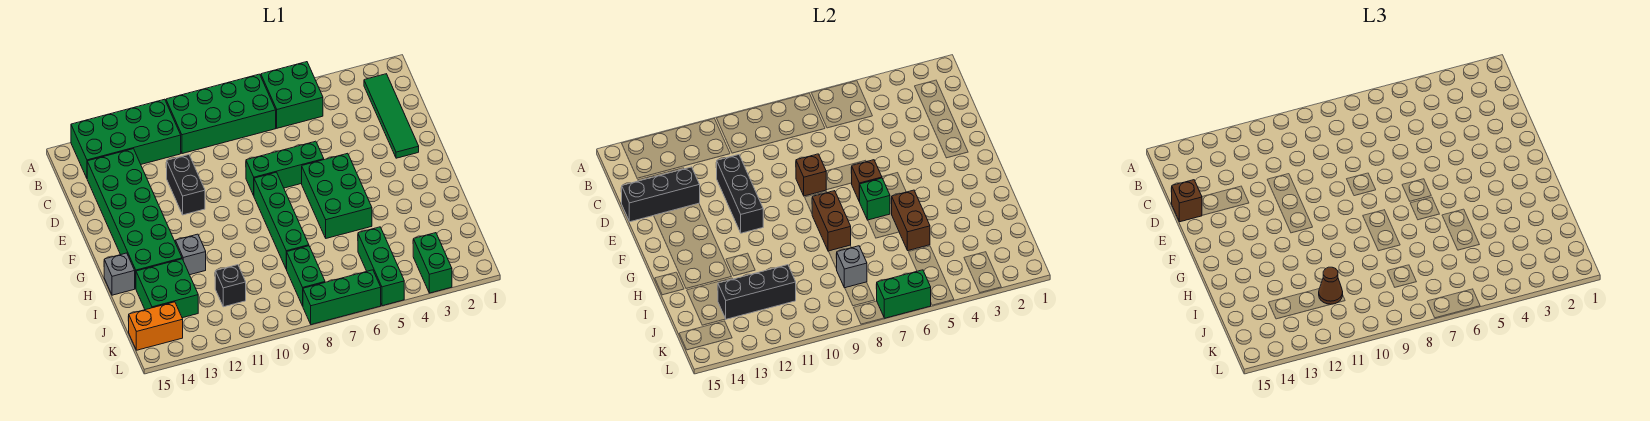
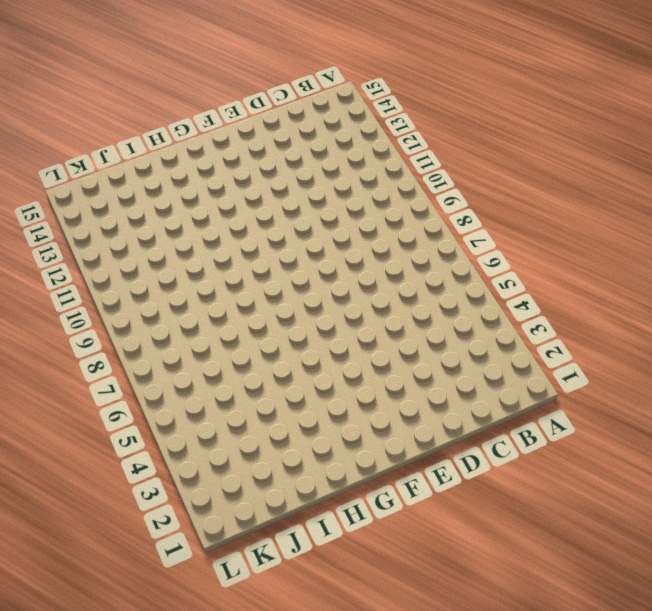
none -> green brick A5:B6 level 1
none -> green brick A7:B10 level 1
none -> green brick A11:B14 level 1
none -> green tile B2:E2 level 1

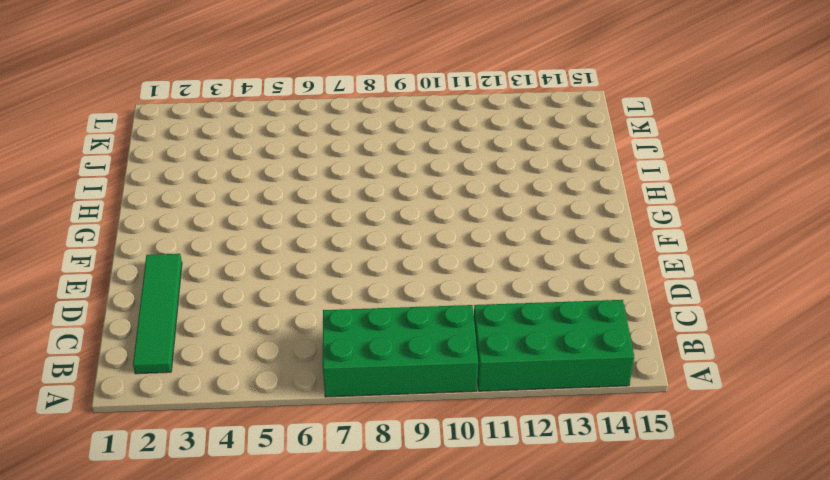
none -> green brick A5:B6 level 1
none -> green brick C13:H14 level 1
none -> black brick D11:E11 level 1
none -> green brick E6:E8 level 1

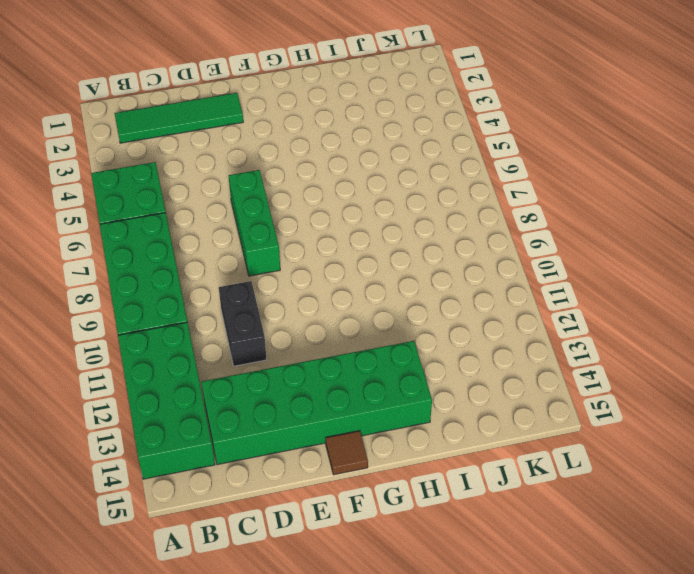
black brick D10:D11 level 1 -> black brick D11:E11 level 1
brown tile F15 level 1 -> none
none -> green brick F5:H6 level 1
none -> green brick F8:I8 level 1
none -> grey brick H12 level 1
none -> grey brick H15 level 1

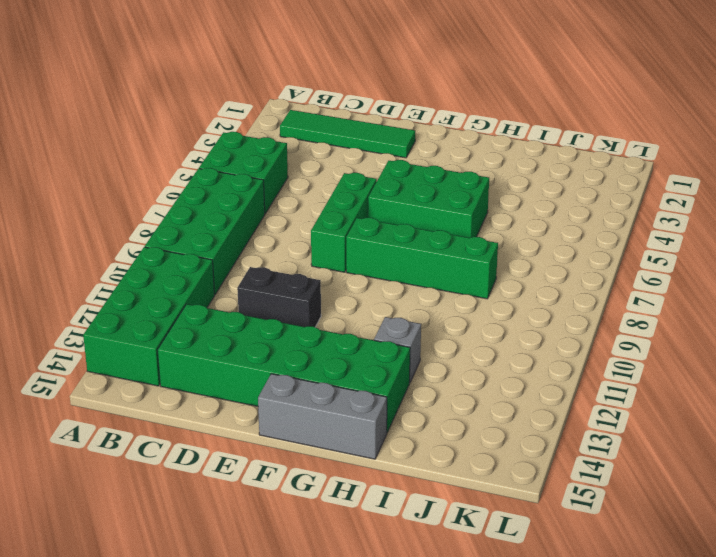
grey brick F15:H15 level 1 -> grey brick H15 level 1
none -> green brick I13:J14 level 1
none -> green brick J5:L5 level 1
none -> green brick J8:K8 level 1
none -> black brick J11 level 1

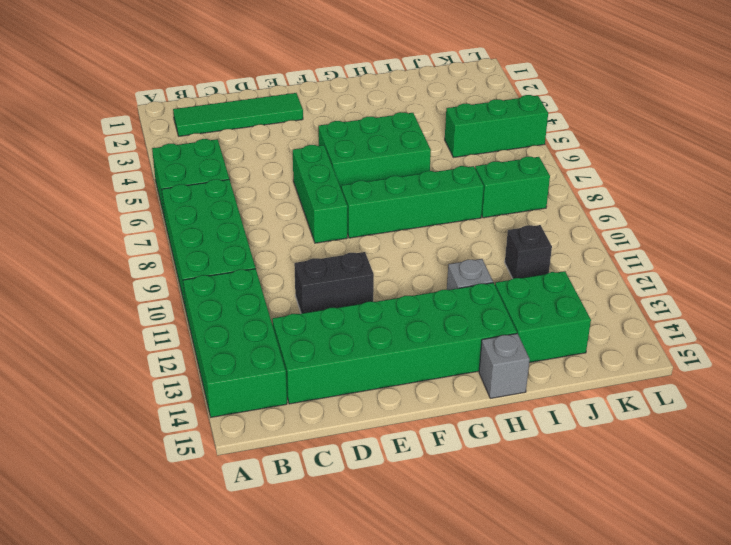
none -> green brick K3:L3 level 1
none -> orange brick K14:K15 level 1
none -> green brick L6:L8 level 1
none -> black brick D11:F11 level 2

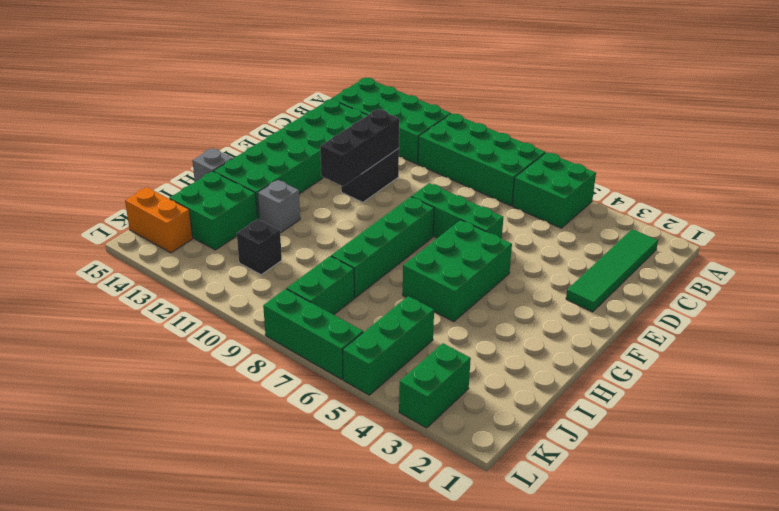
none -> black brick D13:D15 level 2
none -> brown brick E8 level 2
none -> brown brick F6 level 2
none -> green brick G6 level 2

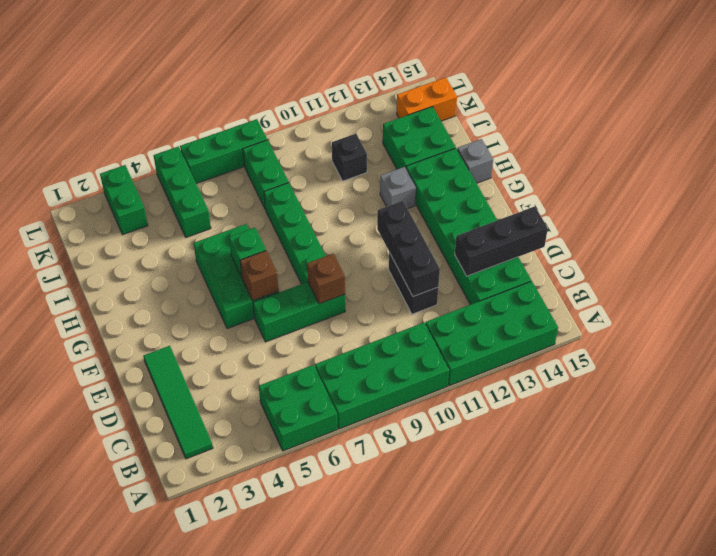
none -> brown brick G8:H8 level 2
none -> brown brick H5:I5 level 2
none -> grey brick J8 level 2
none -> black brick J11:J13 level 2

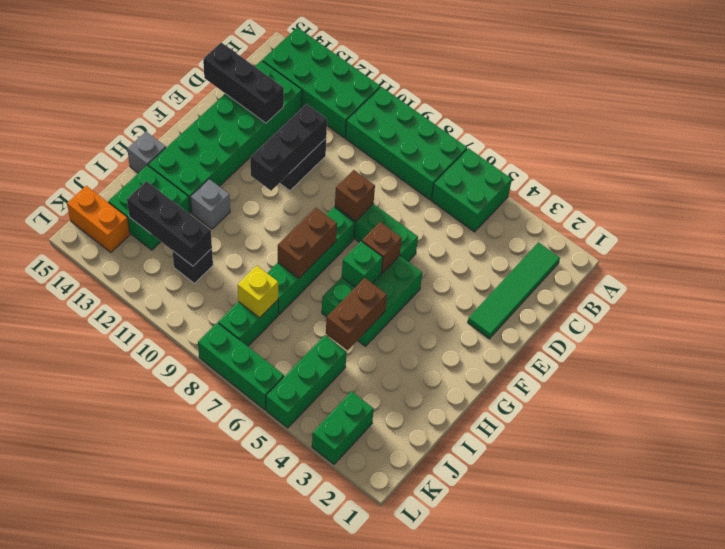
yellow brick J8 level 2 -> grey brick J8 level 2
none -> green brick L6:L7 level 2
none -> brown brick D15 level 3
none -> brown cone J11 level 3

